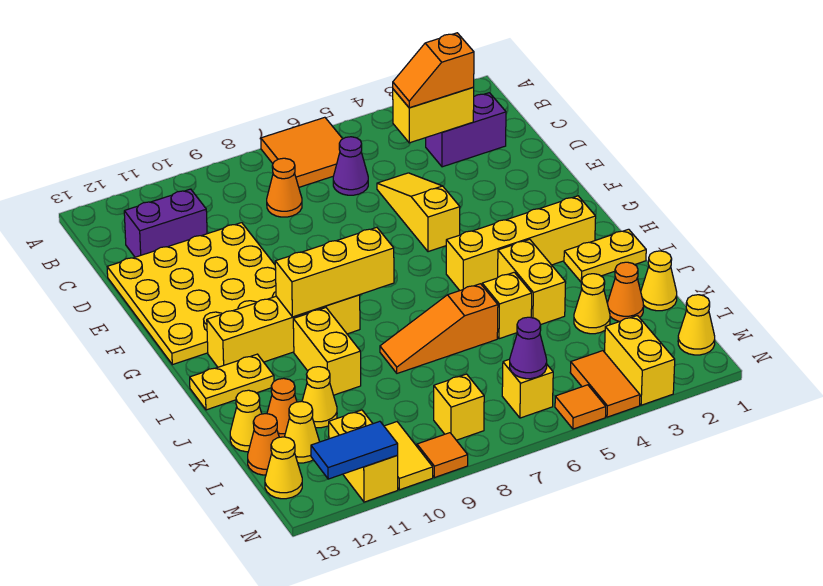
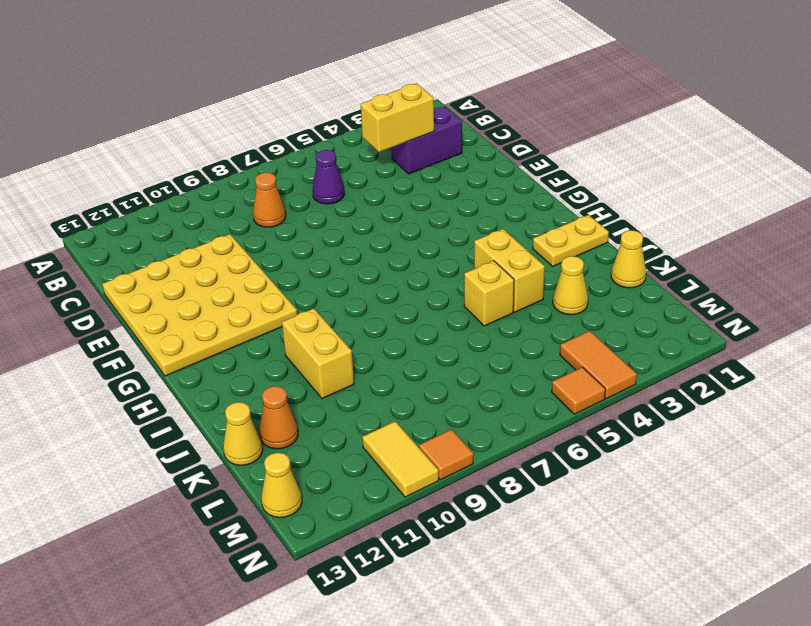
none -> orange tile A6:B7 level 1
none -> purple brick C11:C12 level 1
none -> yellow slope D5:F5 level 1 top F
none -> yellow brick H2:H5 level 1

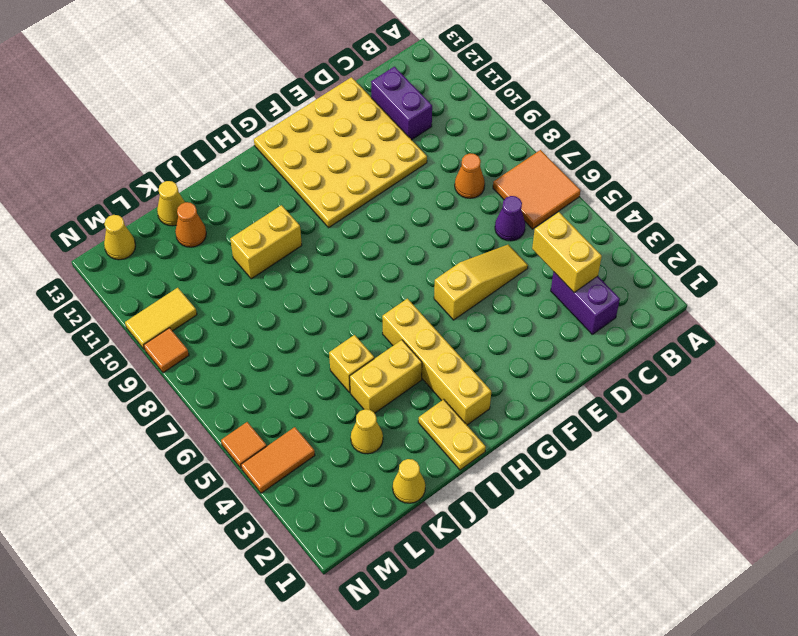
none -> yellow brick H9:H12 level 1
none -> yellow plate I12:I13 level 1
none -> orange slope J6:J8 level 1 top 6
none -> orange cone K2 level 1

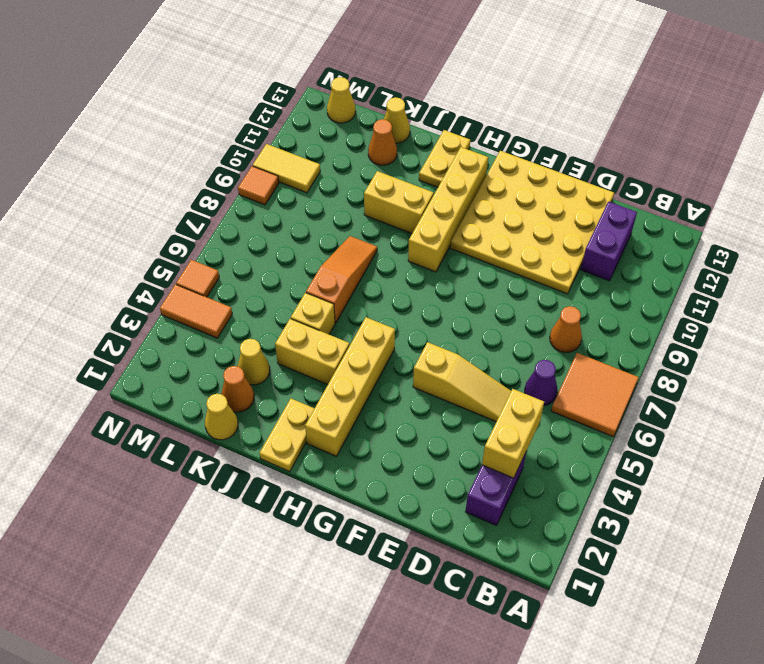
none -> yellow cone K11 level 1
none -> yellow cone L12 level 1
none -> orange cone L13 level 1
none -> yellow cone M1 level 1

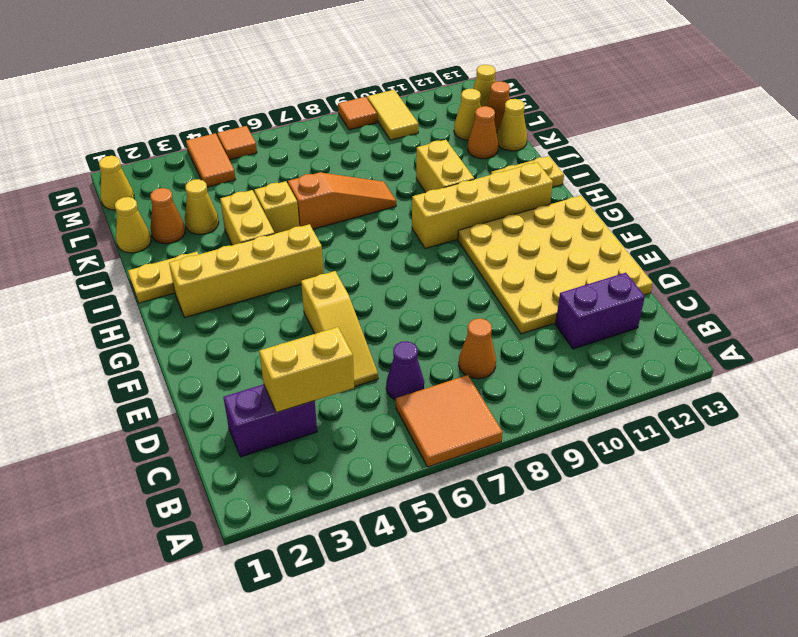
none -> yellow cone K11 level 1
none -> yellow brick M3:N3 level 1
none -> yellow brick M6 level 1
none -> yellow brick M8 level 1

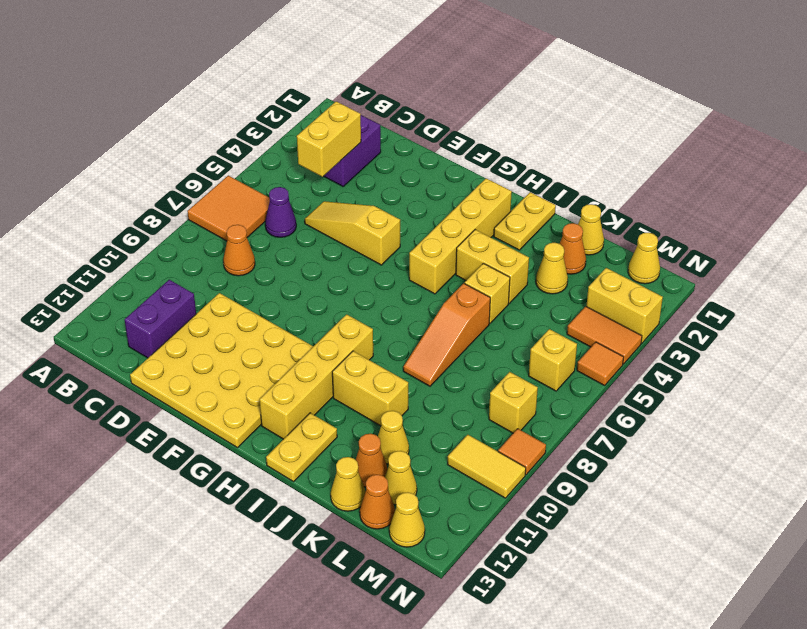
none -> yellow brick M11:N11 level 1
none -> yellow brick H8:H10 level 2
none -> purple cone M6 level 2
none -> blue tile N11:N12 level 2

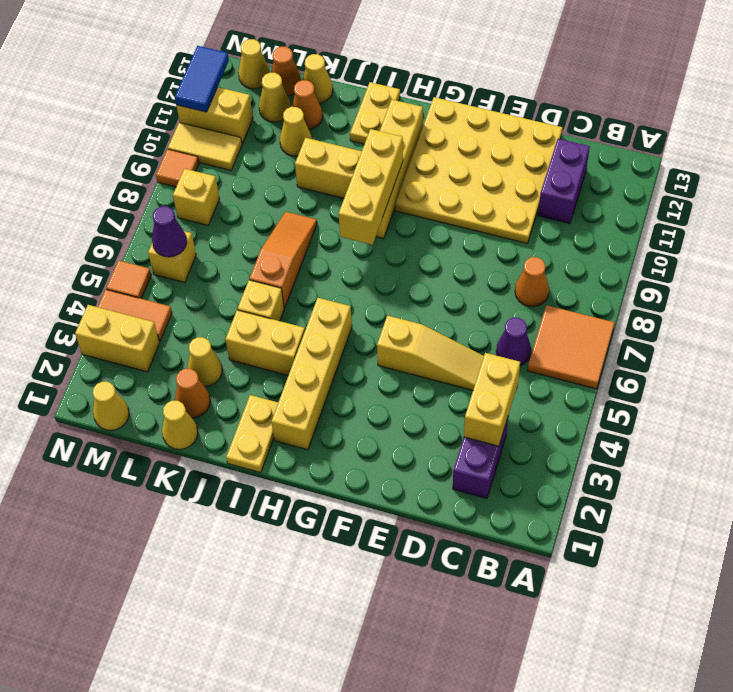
none -> orange slope C3:C4 level 3 top 3

